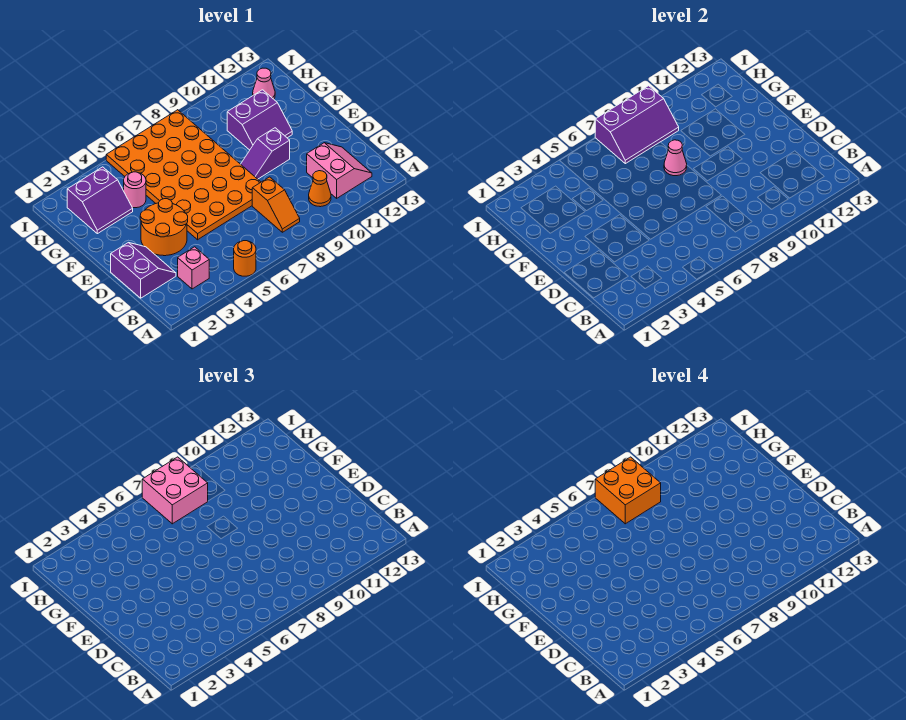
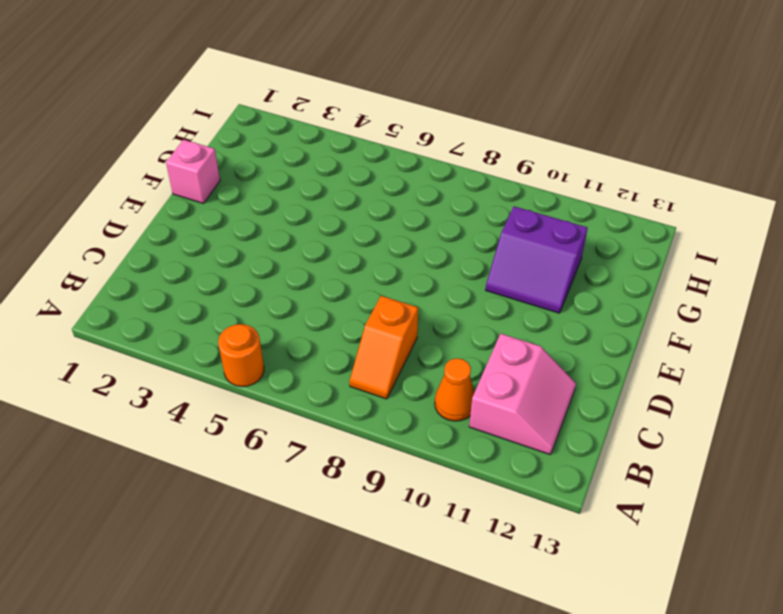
pink brick F1 level 1 -> pink brick B3 level 1
none -> purple slope C1:D2 level 1 top 1
none -> orange round brick D3:E4 level 1
none -> orange plate D5:I8 level 1

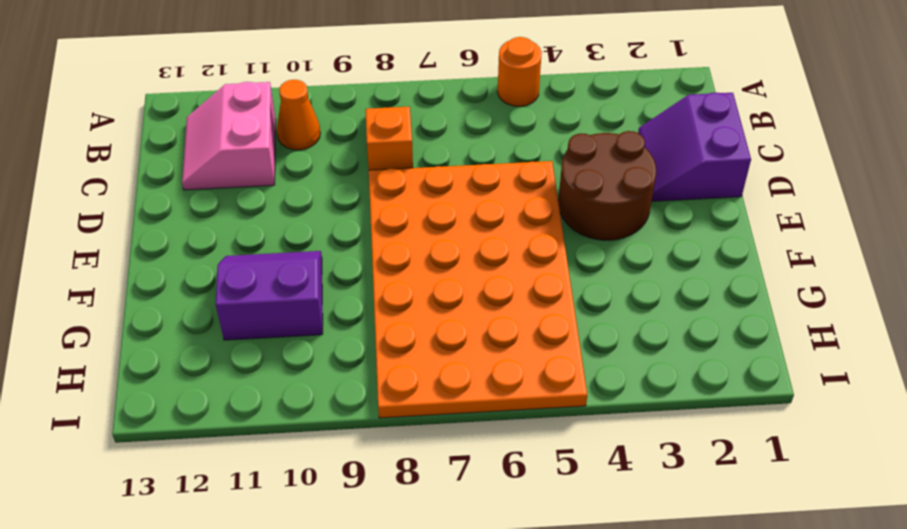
brown round brick D3:E4 level 1 -> orange round brick D3:E4 level 1
none -> pink brick B3 level 1
none -> purple slope E9:E10 level 1 top 10
none -> purple slope G2:H3 level 1 top H

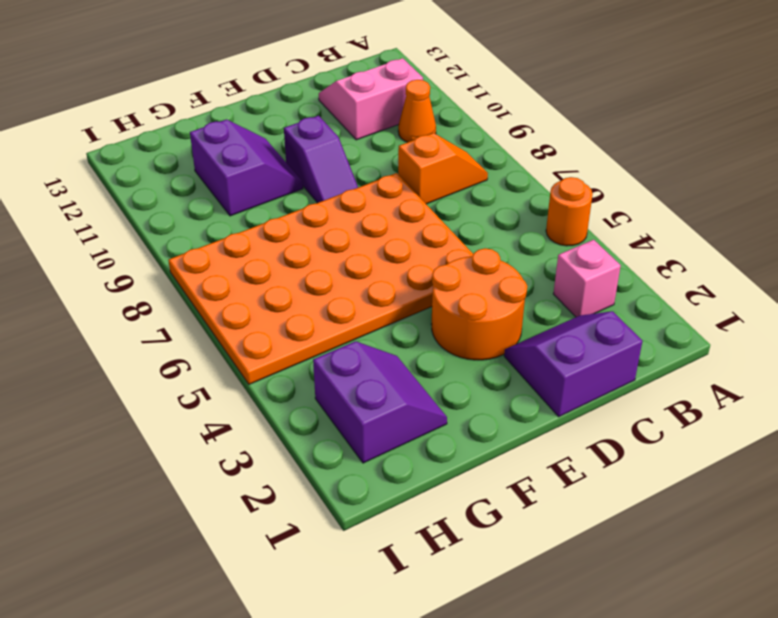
none -> pink round brick G4 level 1
none -> pink cone H12 level 1
none -> pink cone F8 level 2

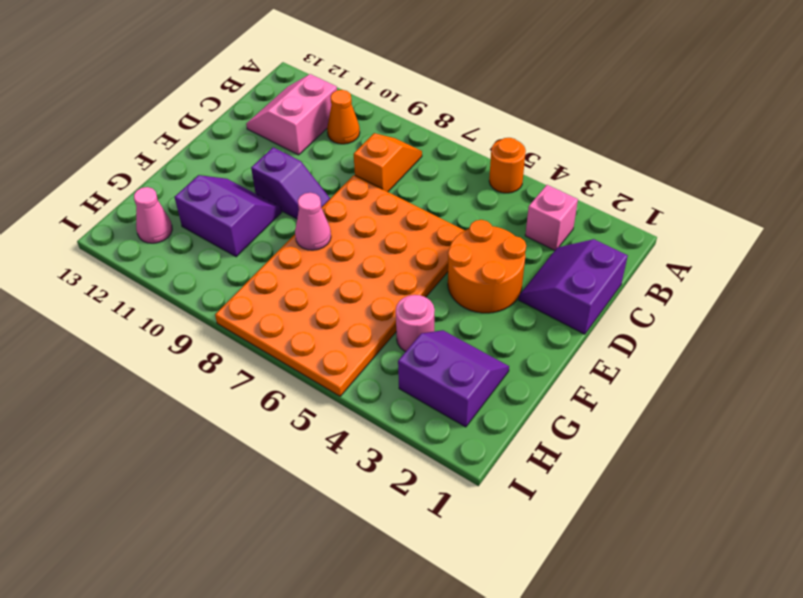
none -> purple slope H7:I9 level 2 top I
none -> pink brick H7:I8 level 3
none -> orange brick H7:I8 level 4

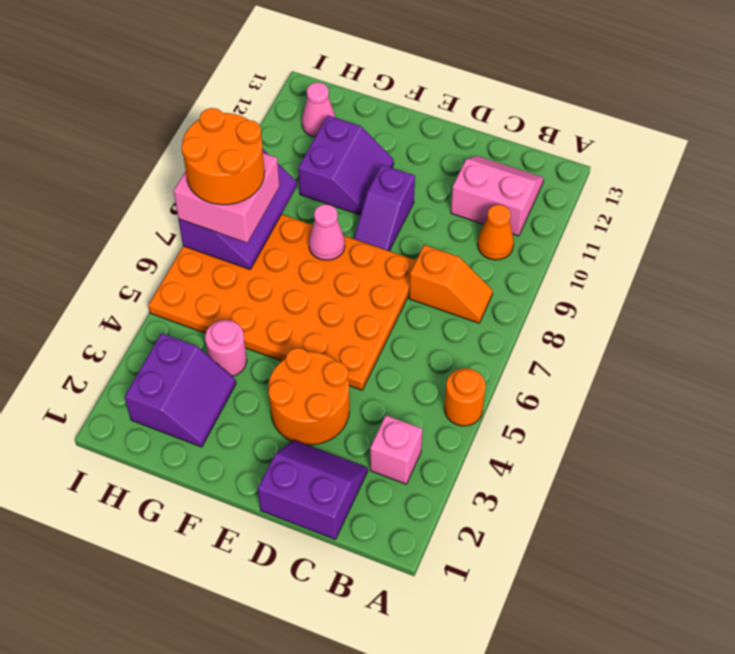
orange round brick H7:I8 level 4 -> orange brick H7:I8 level 4

